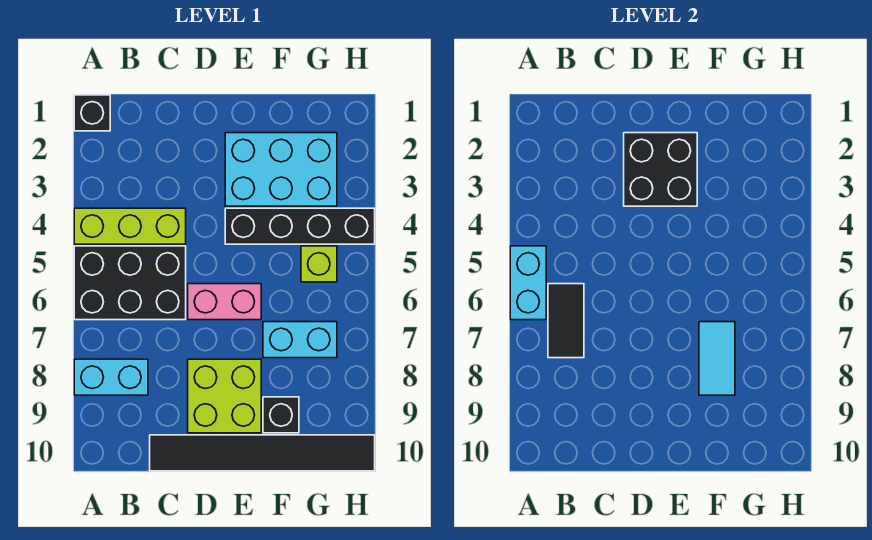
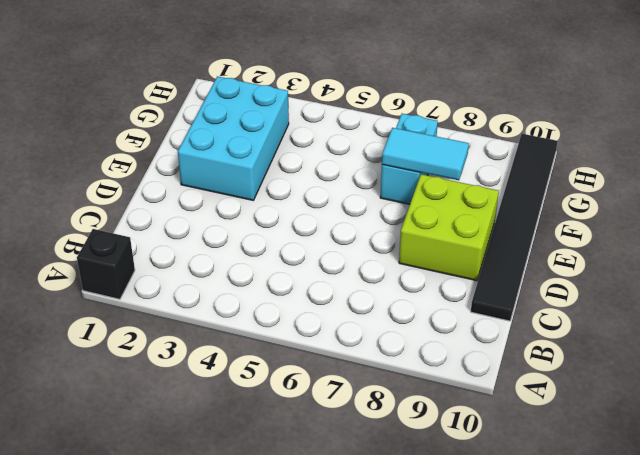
none -> lime brick A4:C4 level 1
none -> black brick A5:C6 level 1
none -> cyan brick A8:B8 level 1

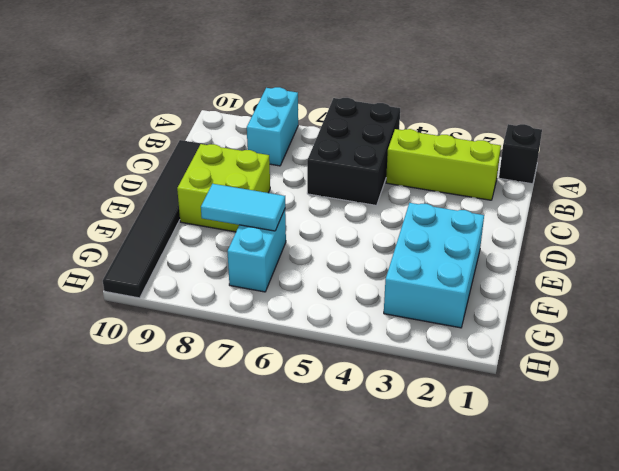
lime brick B2:B4 level 1 -> lime brick A4:C4 level 1
none -> pink brick D6:E6 level 1
none -> black brick E4:H4 level 1
none -> black brick F9 level 1

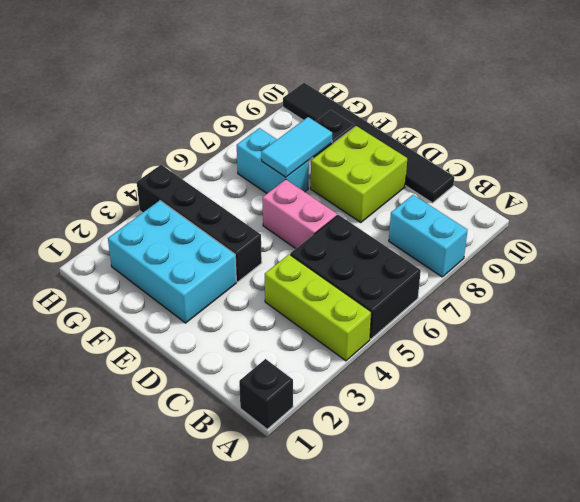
none -> lime brick G5 level 1
none -> cyan brick A5:A6 level 2
none -> black tile B6:B7 level 2

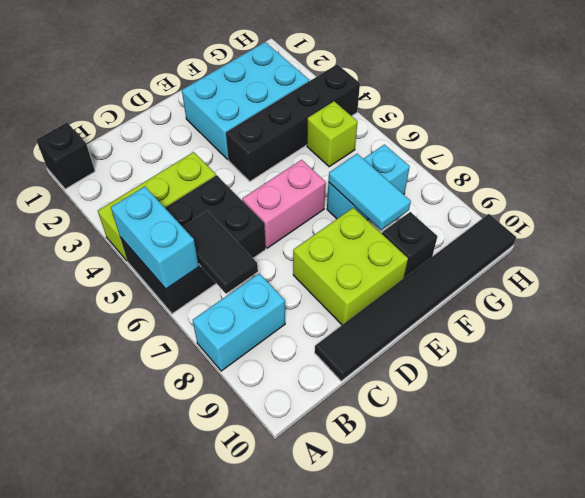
none -> black brick D2:E3 level 2

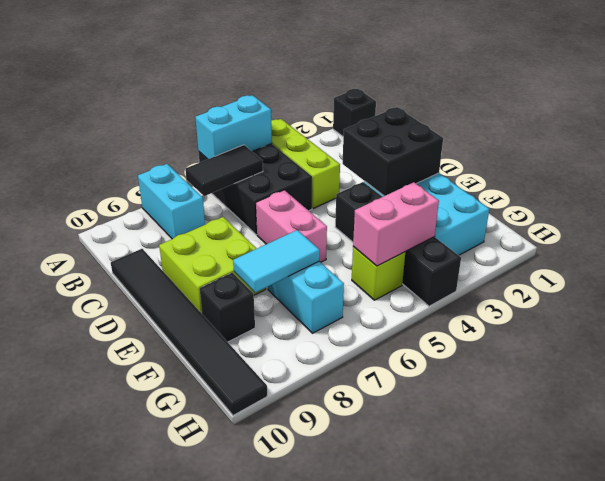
pink brick G4:G5 level 2 -> none

